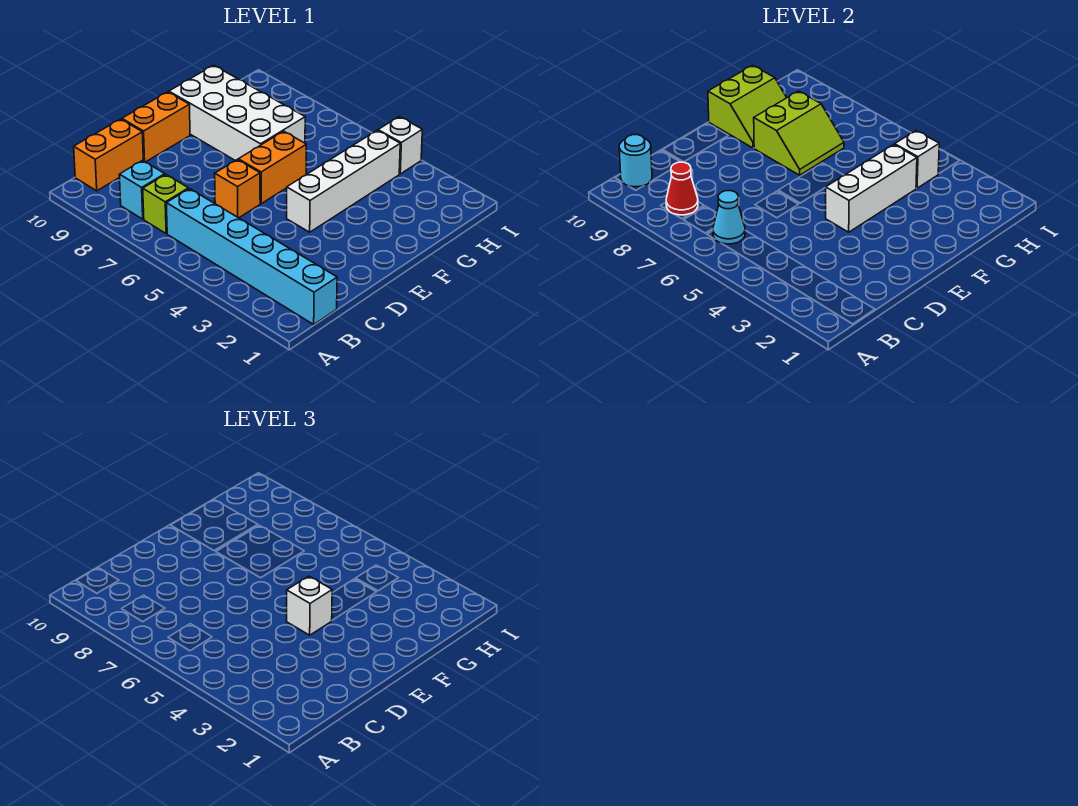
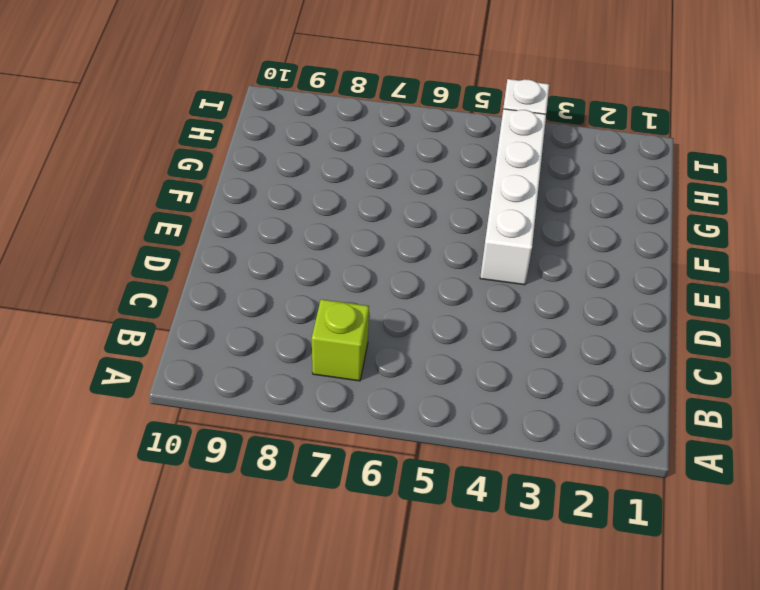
none -> cyan brick B1:B6 level 1
none -> cyan brick B8 level 1
none -> orange brick B10:C10 level 1

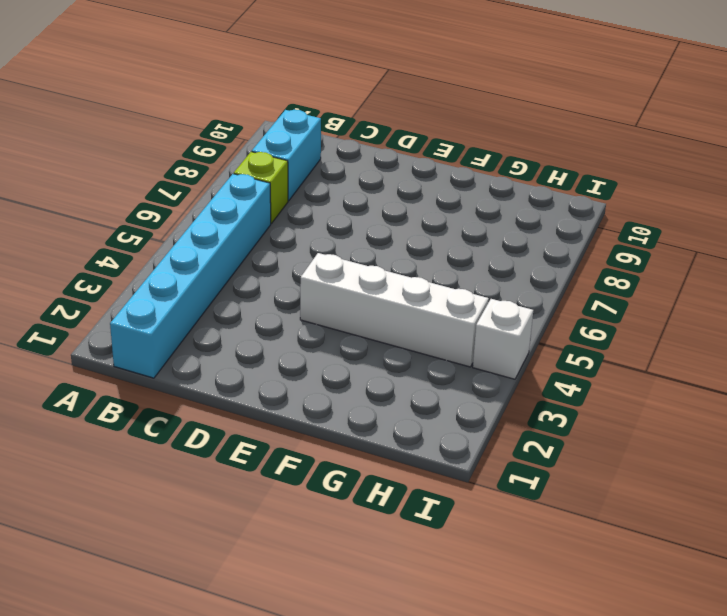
cyan brick B8:B9 level 1 -> cyan brick B8 level 1
none -> orange brick B10:C10 level 1
none -> orange brick D6 level 1
none -> orange brick D10:E10 level 1

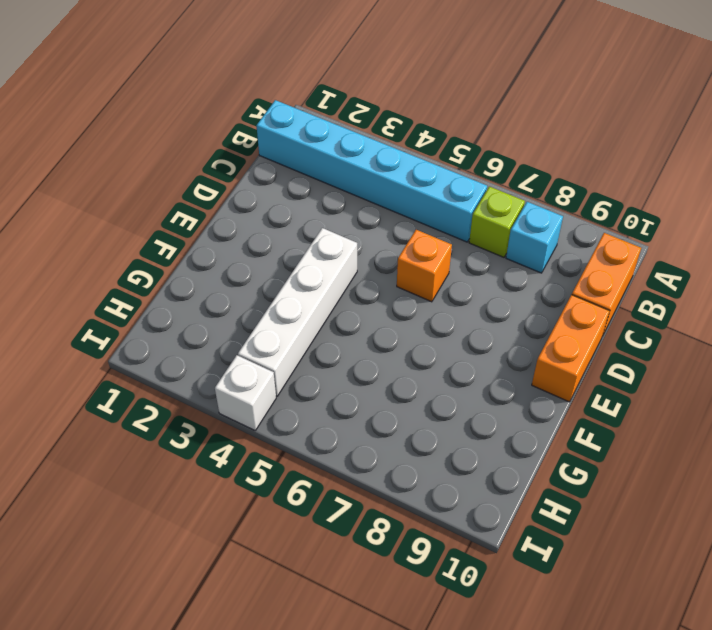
none -> orange brick E6:F6 level 1
none -> white brick F7:G10 level 1
none -> cyan cone B6 level 2

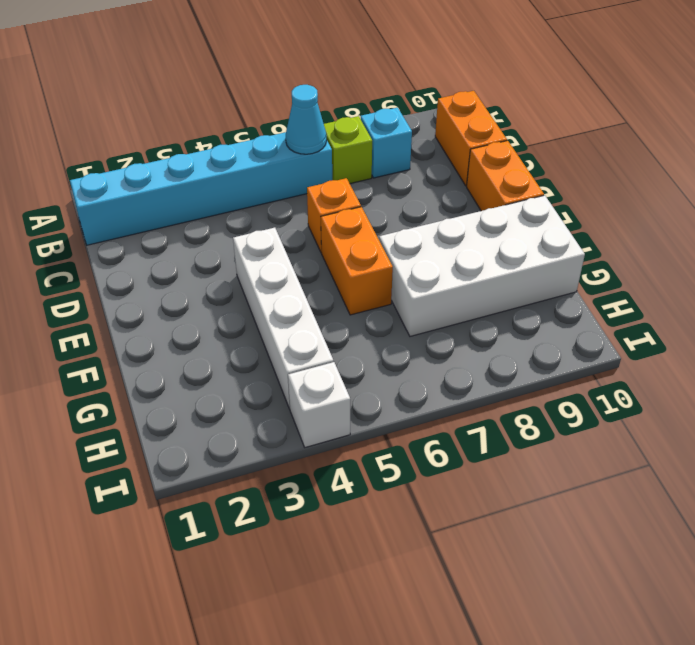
none -> red cone B8 level 2
none -> cyan round brick B10 level 2
none -> white brick E4:G4 level 2

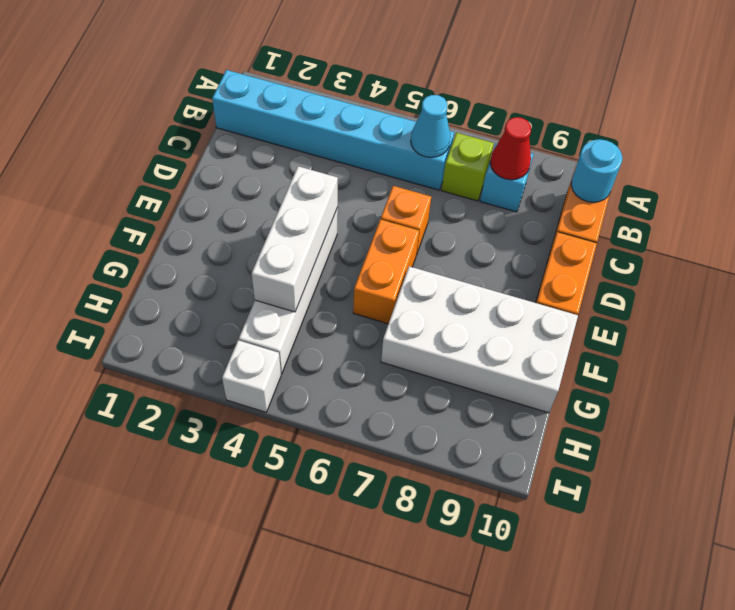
none -> lime slope F7:G8 level 2 top 8
none -> lime slope F9:G10 level 2 top 10
none -> white brick H4 level 2

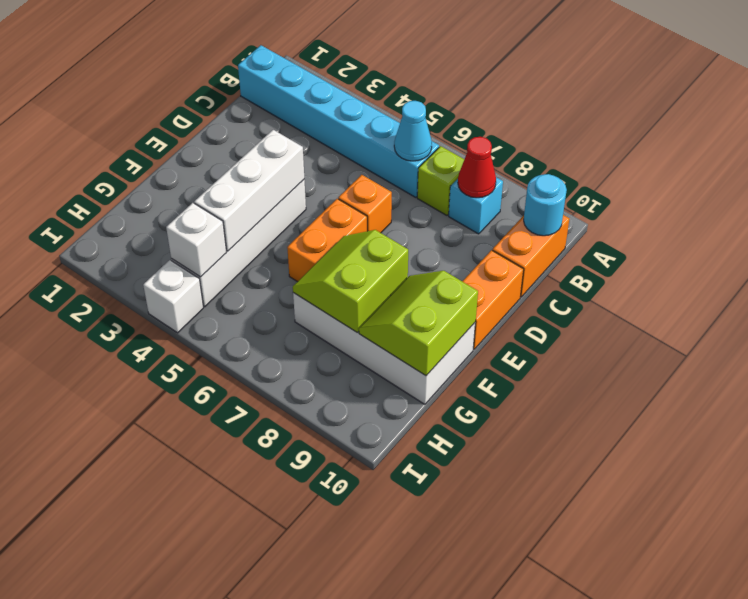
none -> white brick E4 level 3

